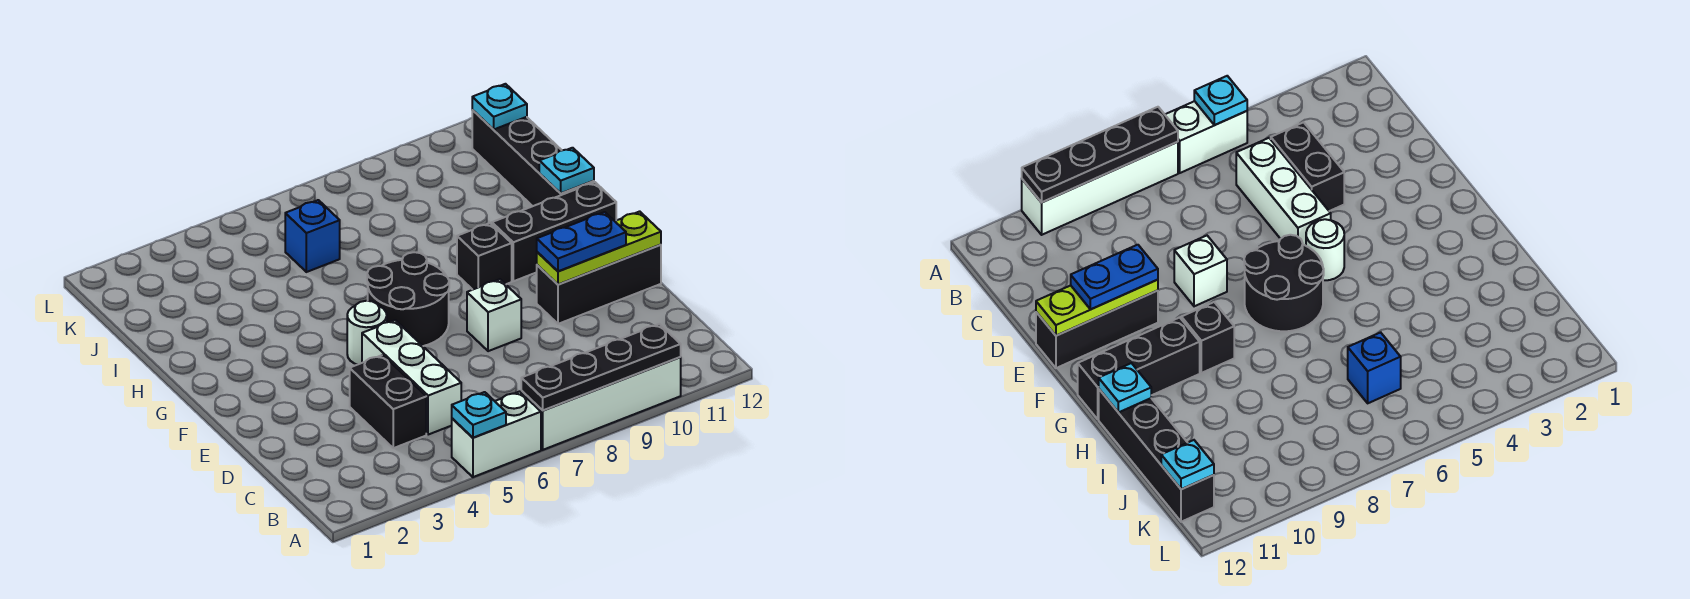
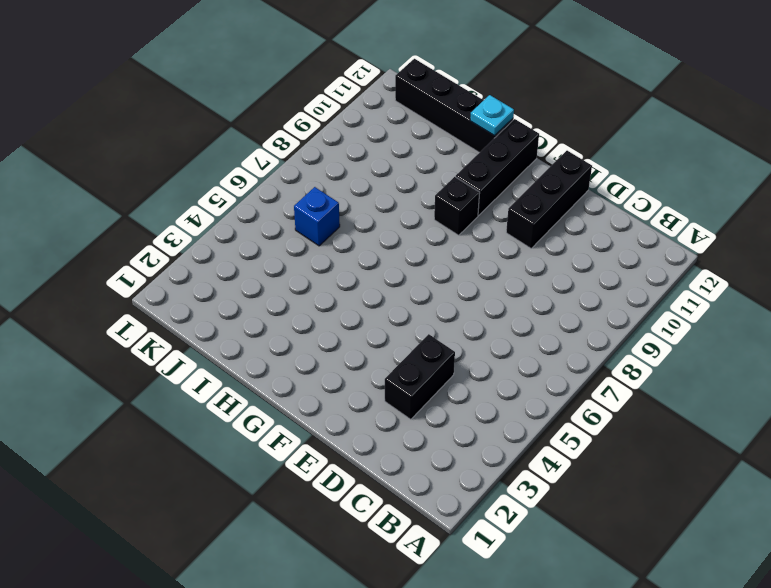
black brick D3:D4 level 1 -> black brick C4:D4 level 1
none -> white brick A5:A6 level 1
none -> white brick A7:A10 level 1
none -> white brick C5:E5 level 1

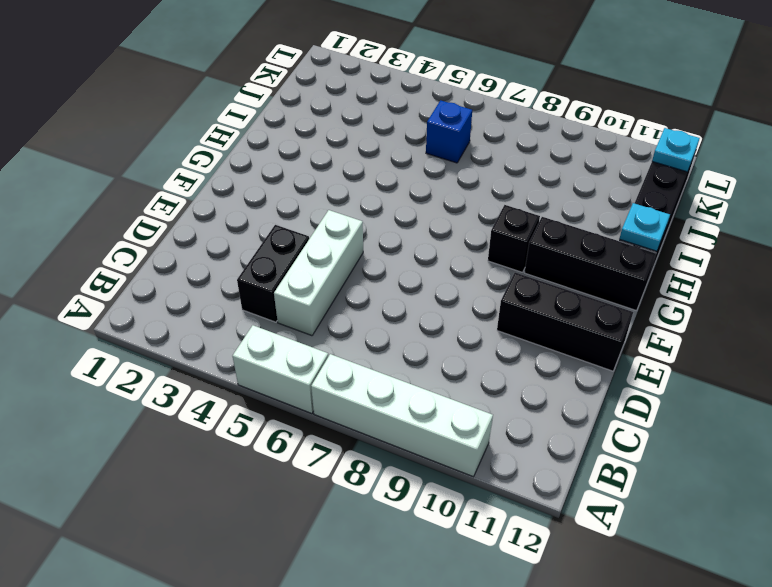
none -> white brick E8 level 1
none -> white round brick F5 level 1
none -> black round brick F6:G7 level 1

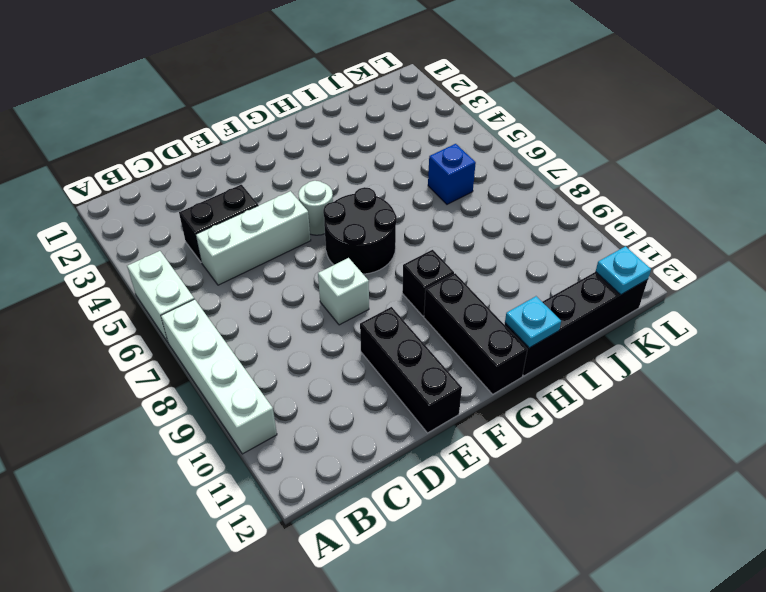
none -> cyan plate A5 level 2
none -> black plate A7:A10 level 2
none -> lime plate E10:E12 level 2

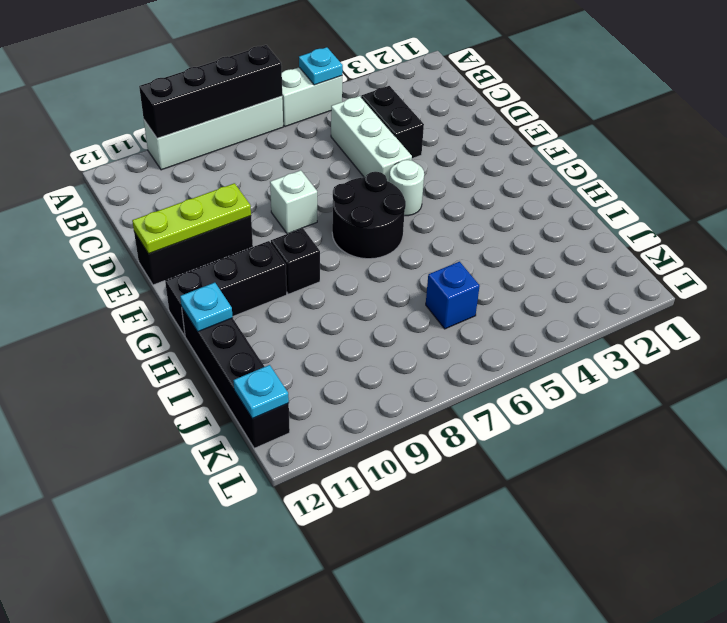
black brick A7:A10 level 2 -> black plate A7:A10 level 2
none -> blue plate E10:E11 level 3

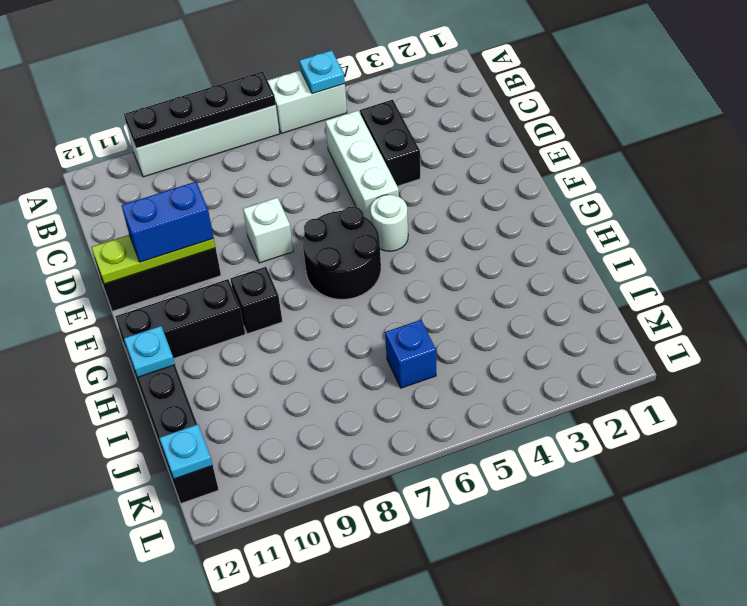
blue brick E10:E11 level 3 -> blue plate E10:E11 level 3

